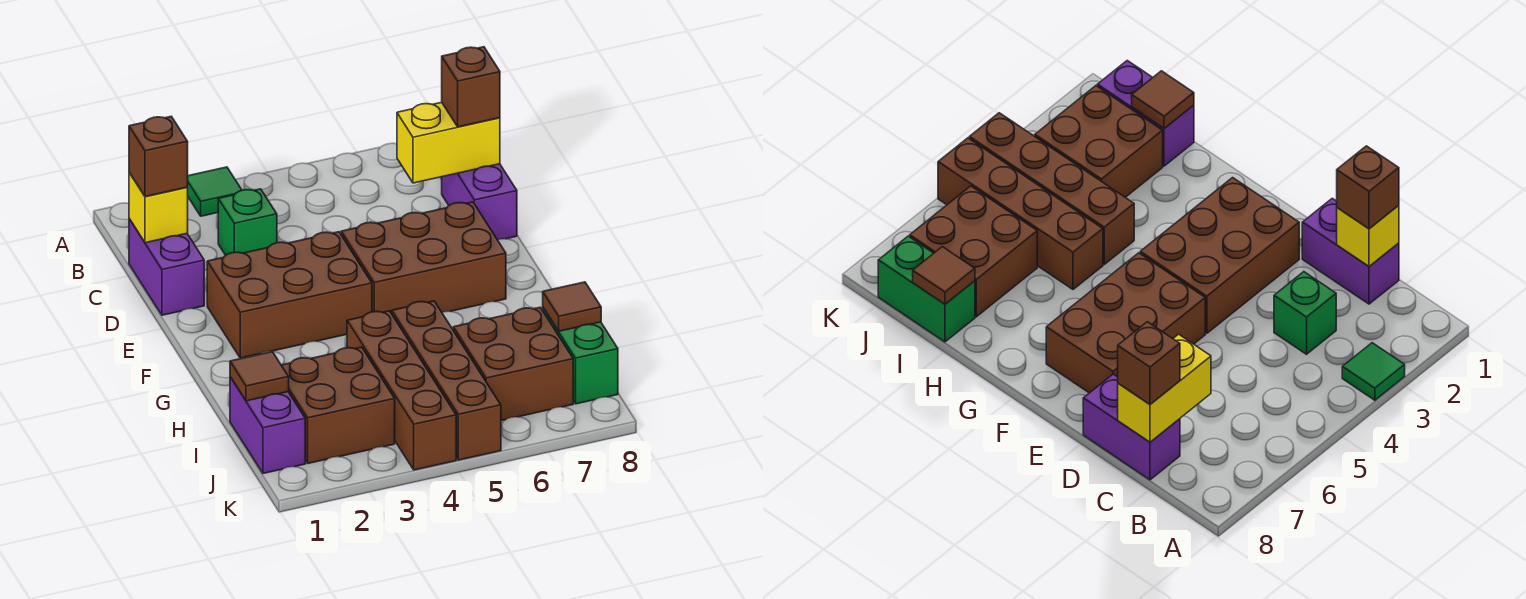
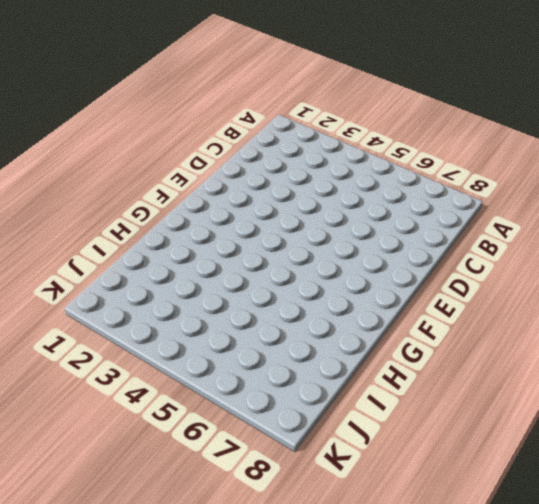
none -> green tile A3 level 1
none -> purple brick C1:D1 level 1
none -> green brick C3 level 1

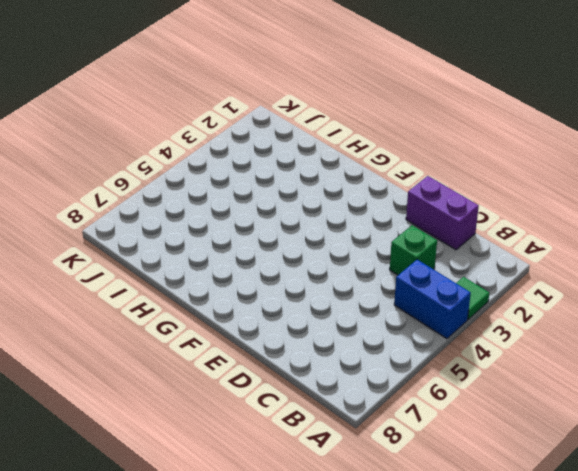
blue brick A4:B4 level 1 -> none
none -> purple brick C8:D8 level 1
none -> brown brick E2:F4 level 1
none -> brown brick E5:F7 level 1

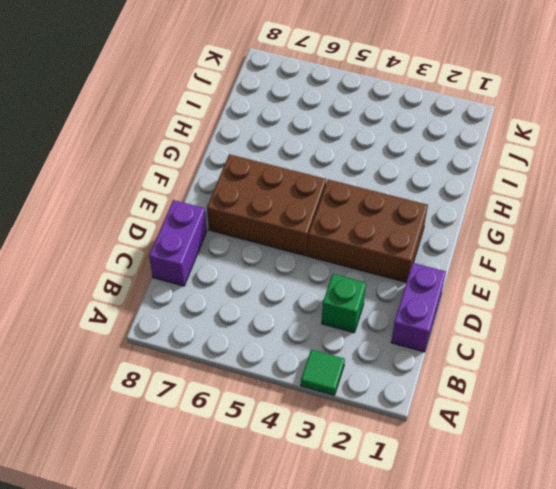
none -> brown brick H4:K4 level 1
none -> brown brick H5:K5 level 1
none -> purple brick I1:J1 level 1

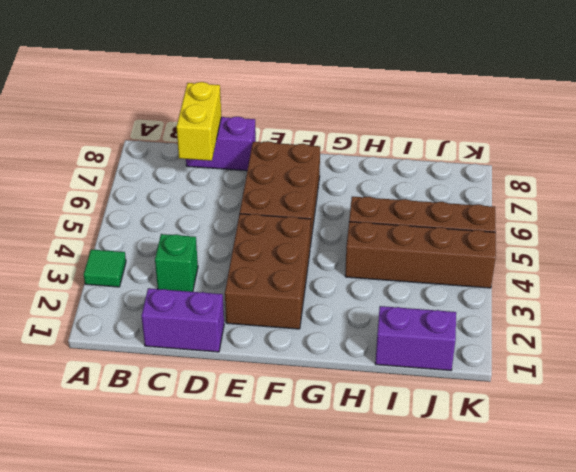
none -> brown brick I2:J3 level 1
none -> brown brick I6:J7 level 1
none -> green brick I8:J8 level 1

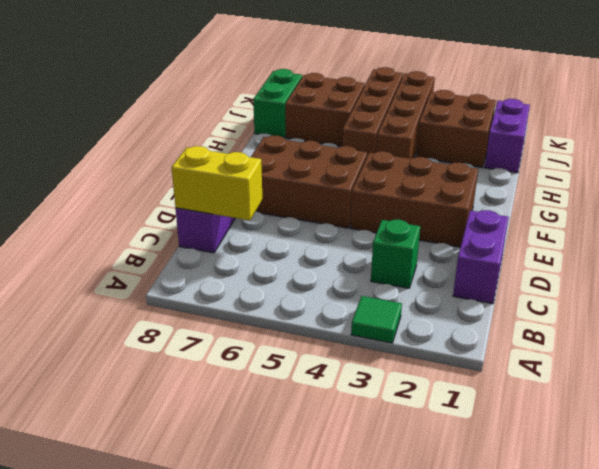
none -> yellow brick C1 level 2
none -> brown tile I1 level 2
none -> brown tile I8 level 2

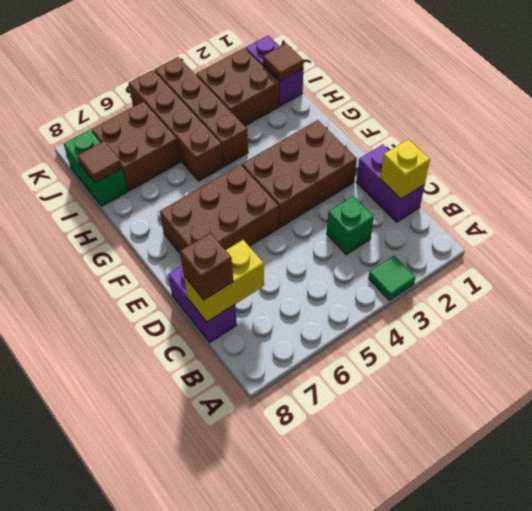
none -> brown brick C1 level 3

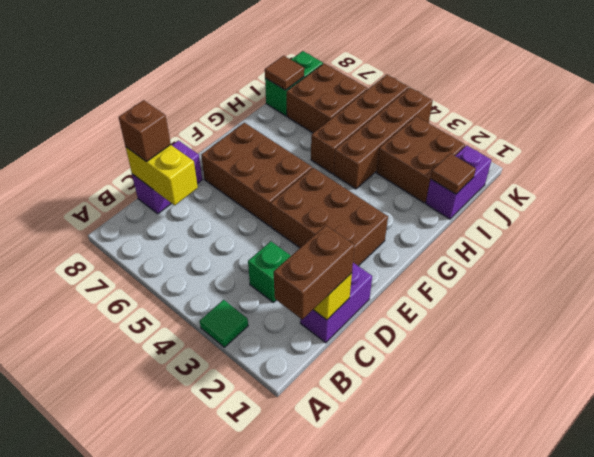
brown brick B1:C1 level 3 -> brown brick C1 level 3

